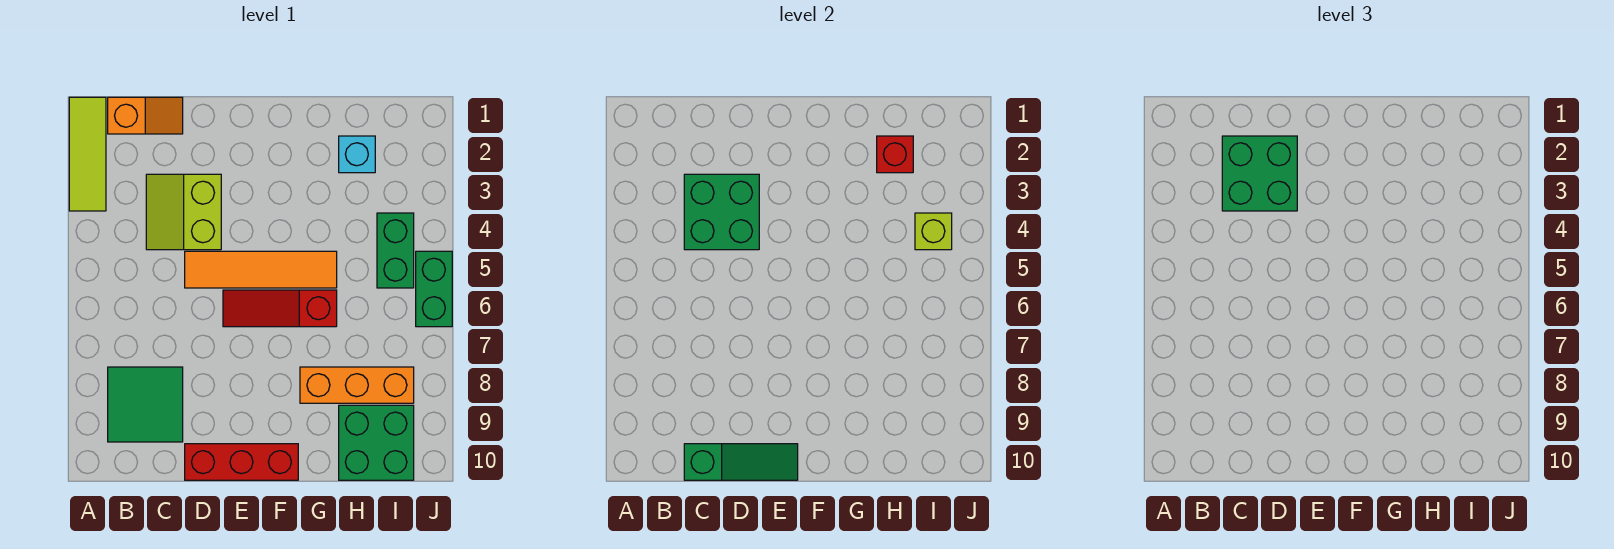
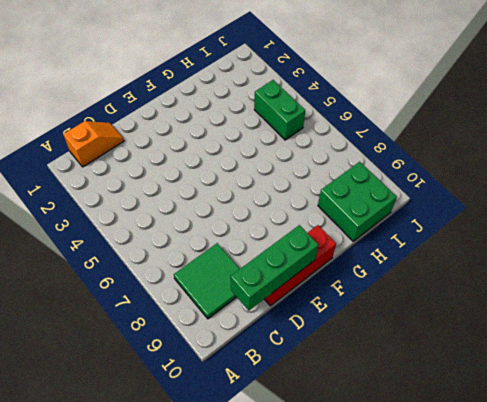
green brick C10:E10 level 2 -> green slope C10:E10 level 2 top C
none -> lime tile A1:A3 level 1
none -> lime slope C3:D4 level 1 top D
none -> orange tile D5:G5 level 1

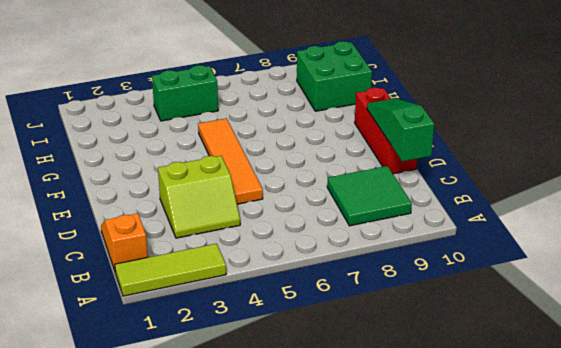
none -> red slope E6:G6 level 1 top G
none -> orange brick G8:I8 level 1
none -> cyan brick H2 level 1

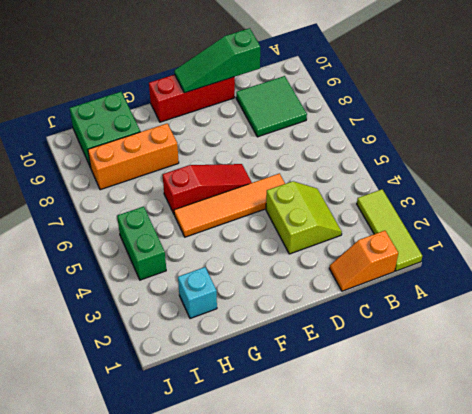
none -> green brick J5:J6 level 1
none -> green brick C3:D4 level 2
none -> red brick H2 level 2

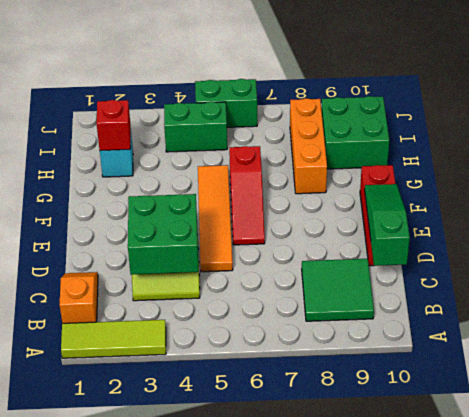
none -> lime brick I4 level 2
none -> green brick C2:D3 level 3

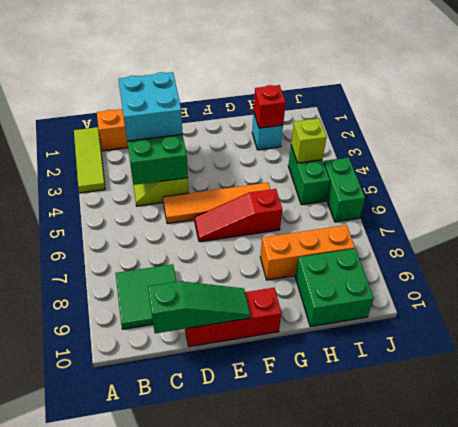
cyan brick C2:D3 level 3 -> green brick C2:D3 level 3

